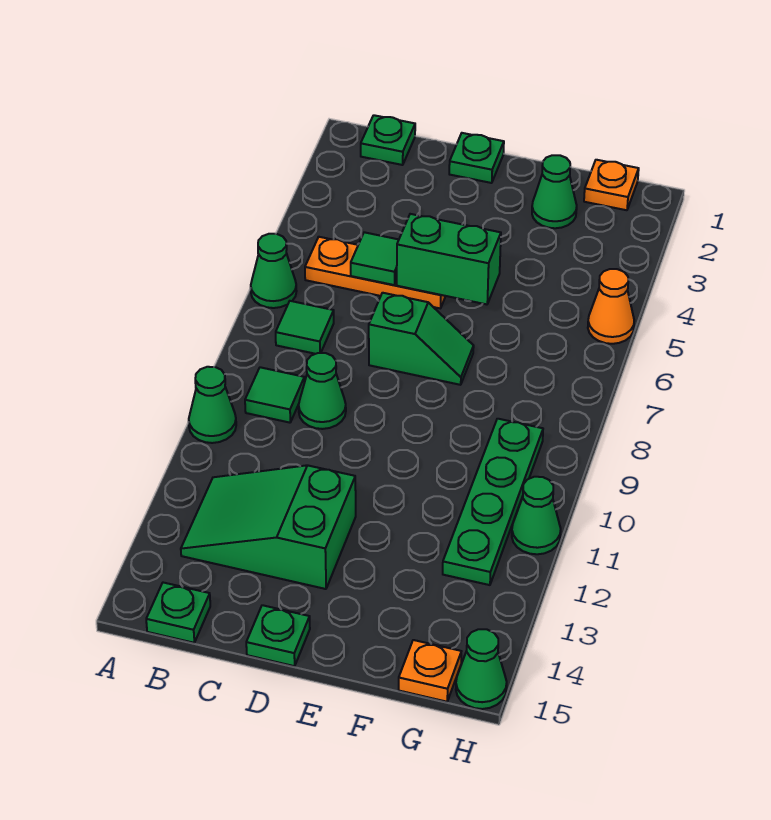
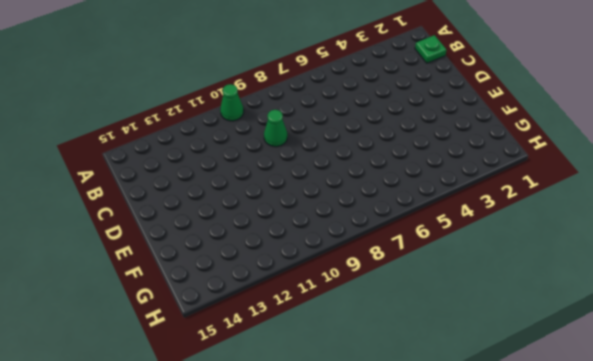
none -> green cone A6 level 1
none -> orange plate B5:D5 level 1
none -> green tile B7 level 1

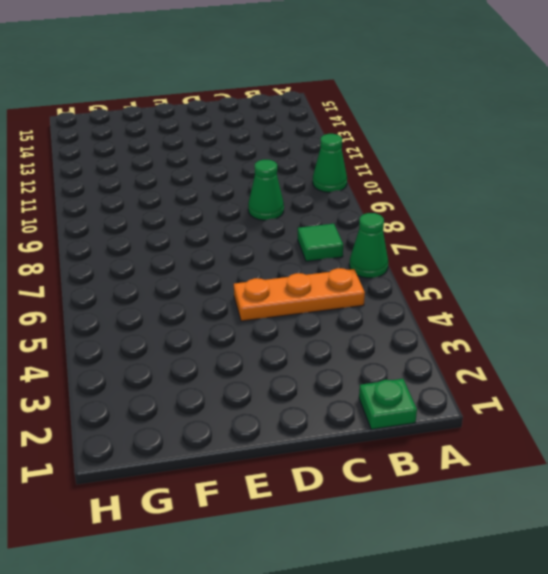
none -> green tile B9 level 1
none -> green slope B12:D13 level 1 top D
none -> green plate B15 level 1

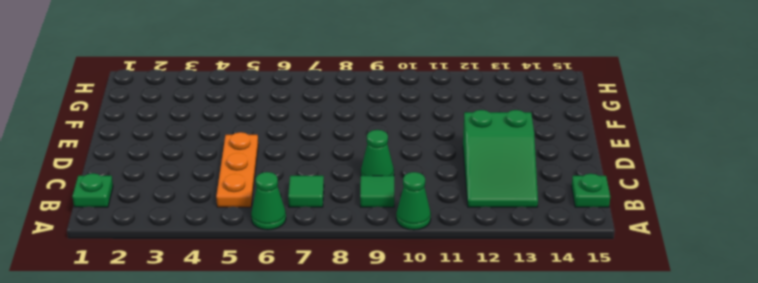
none -> green plate D1 level 1
none -> green slope D7:E7 level 1 top D
none -> green plate D15 level 1

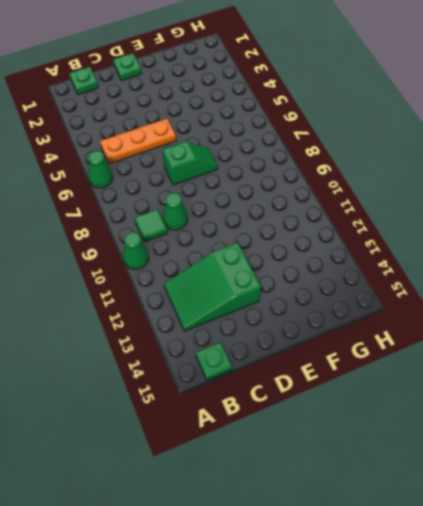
none -> green tile B7 level 1
none -> green plate D15 level 1
none -> green cone F2 level 1

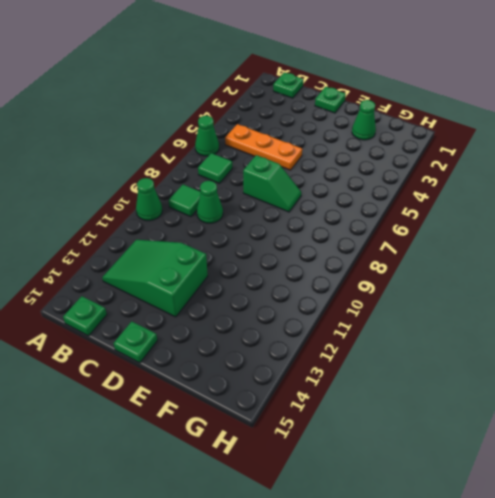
none -> orange plate G1 level 1
none -> green plate G9:G12 level 1
none -> orange plate G15 level 1

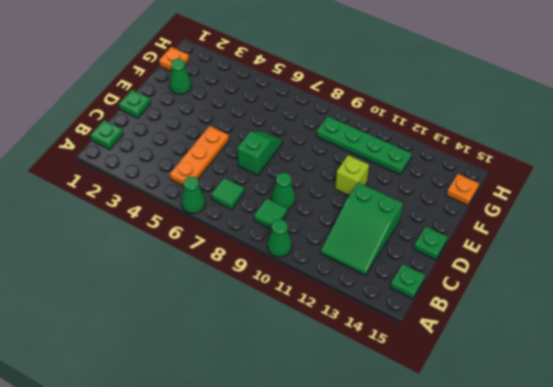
lime brick E11 level 1 -> none
none -> orange cone H5 level 1
none -> green cone H11 level 1
none -> green cone H15 level 1

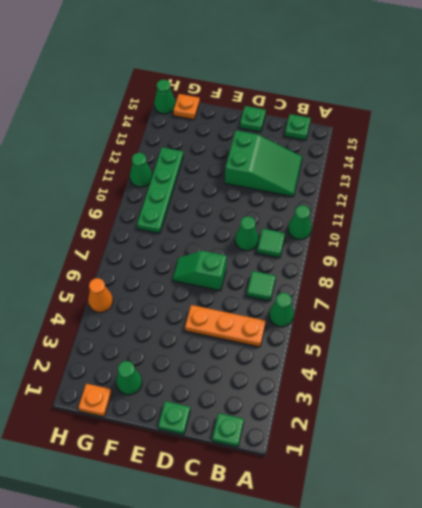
none -> green tile C5 level 2
none -> green brick D5:E5 level 2

